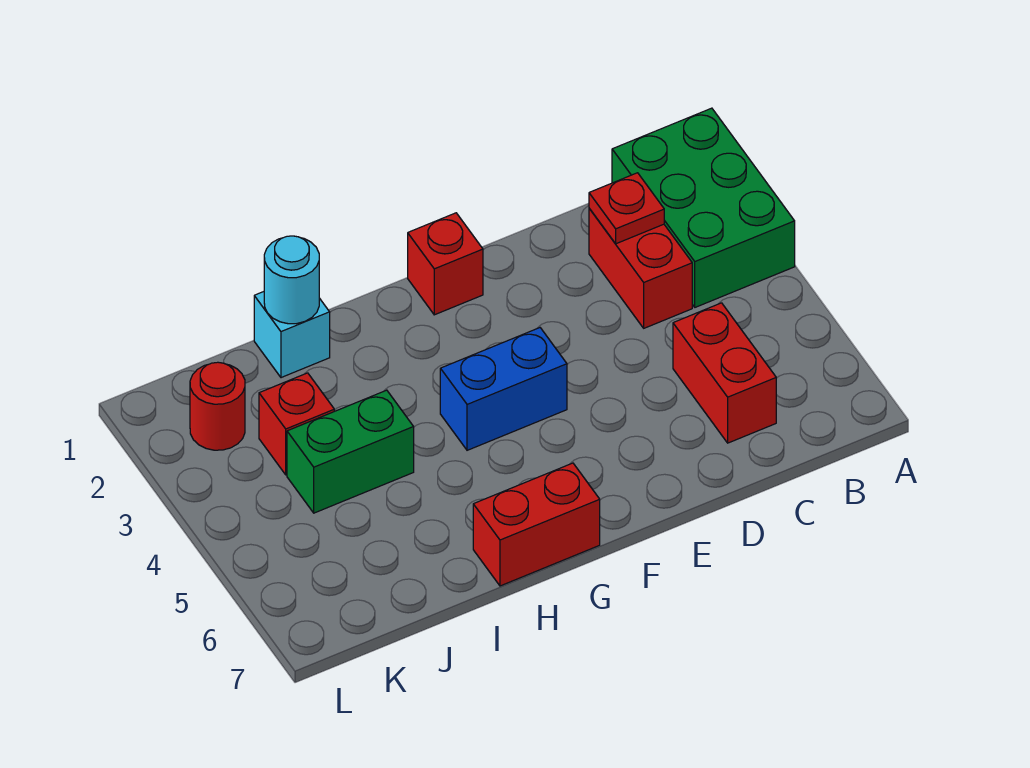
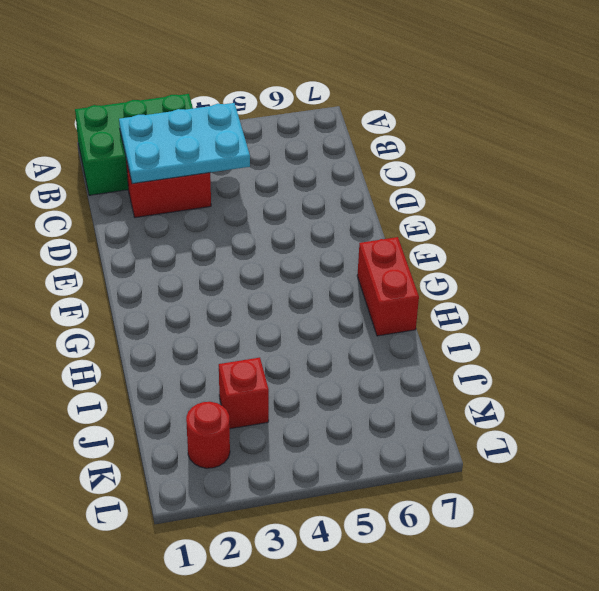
cyan plate B2:C4 level 2 -> red plate C2 level 2
none -> red brick C5:C6 level 1
none -> red brick F1 level 1
none -> blue brick F4:G4 level 1

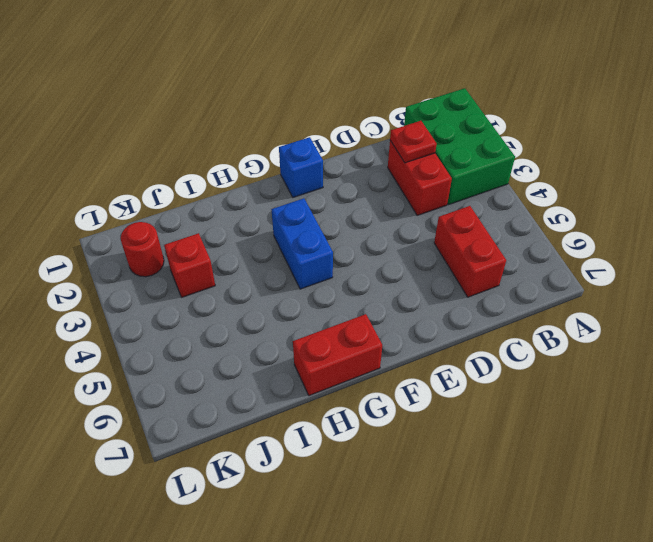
blue brick F1 level 1 -> red brick F1 level 1
blue brick G3:G4 level 1 -> blue brick F4:G4 level 1
none -> cyan brick I1 level 1
none -> green brick I4:J4 level 1
none -> cyan round brick I1 level 2

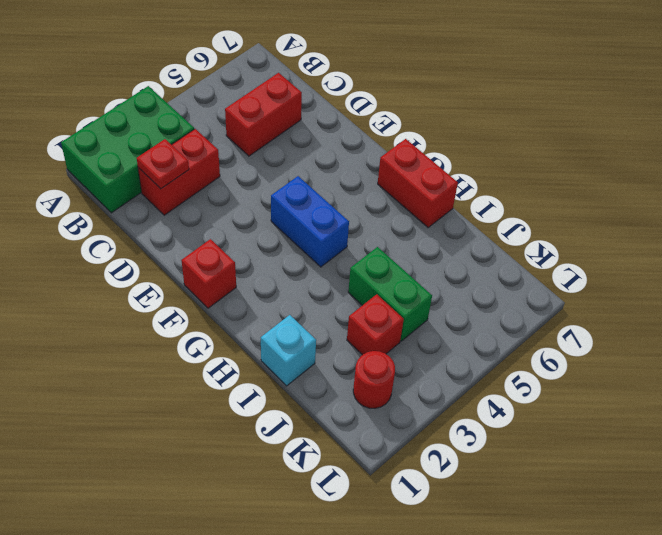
none -> cyan round brick I1 level 2

